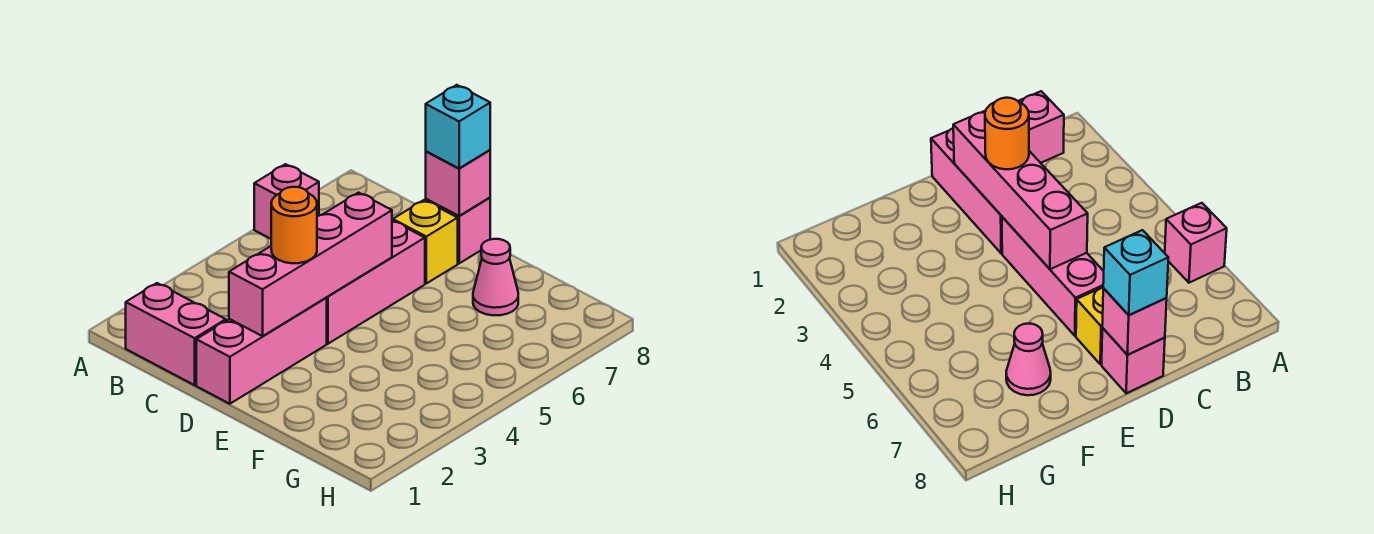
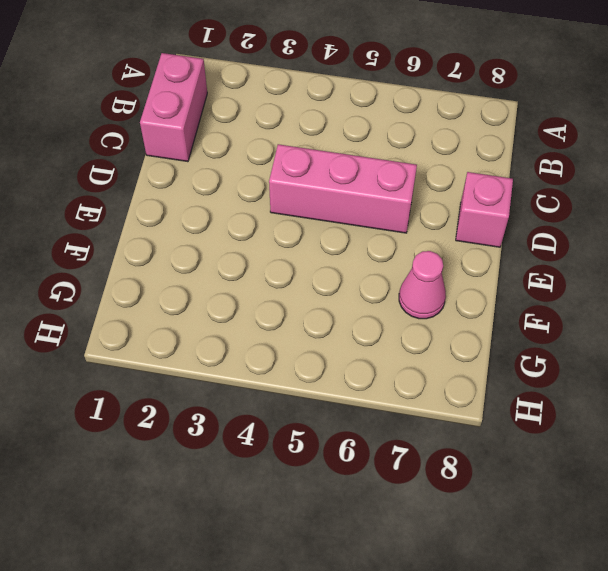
none -> pink brick A6 level 1
none -> pink brick D1:D3 level 1

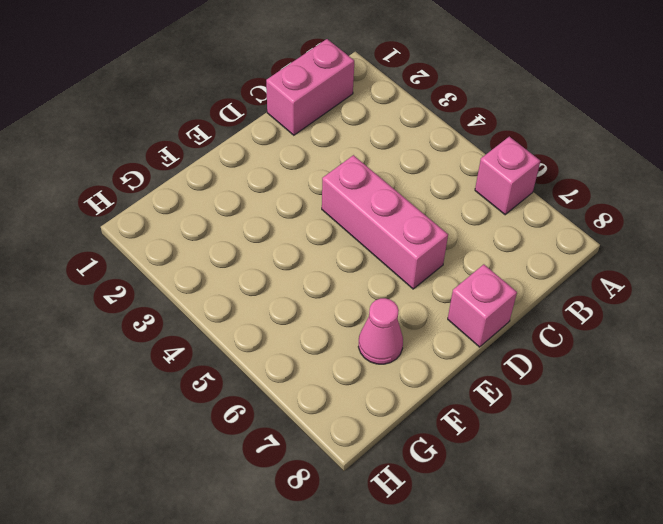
none -> pink brick D1:D3 level 1
none -> yellow brick D7 level 1

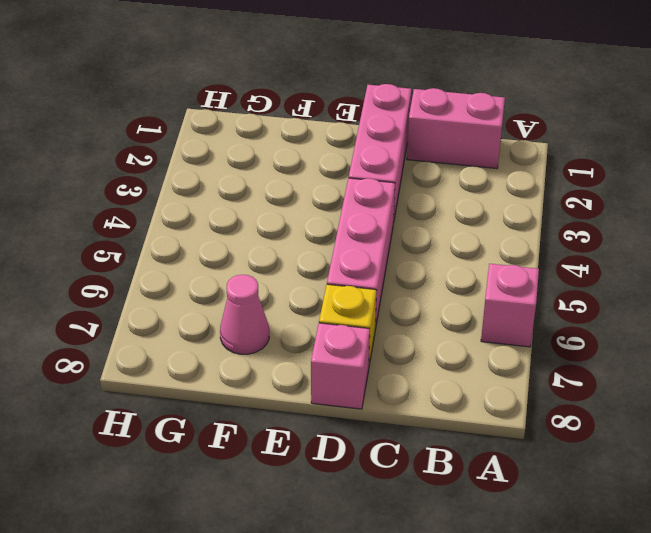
none -> pink brick D2:D5 level 2
none -> pink brick D8 level 2

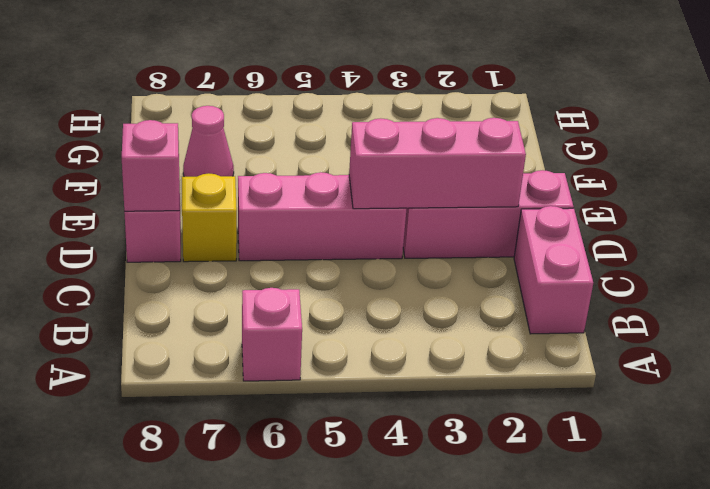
pink brick D2:D4 level 2 -> pink brick D2:D5 level 2
none -> orange round brick D3 level 3
none -> cyan brick D8 level 3

